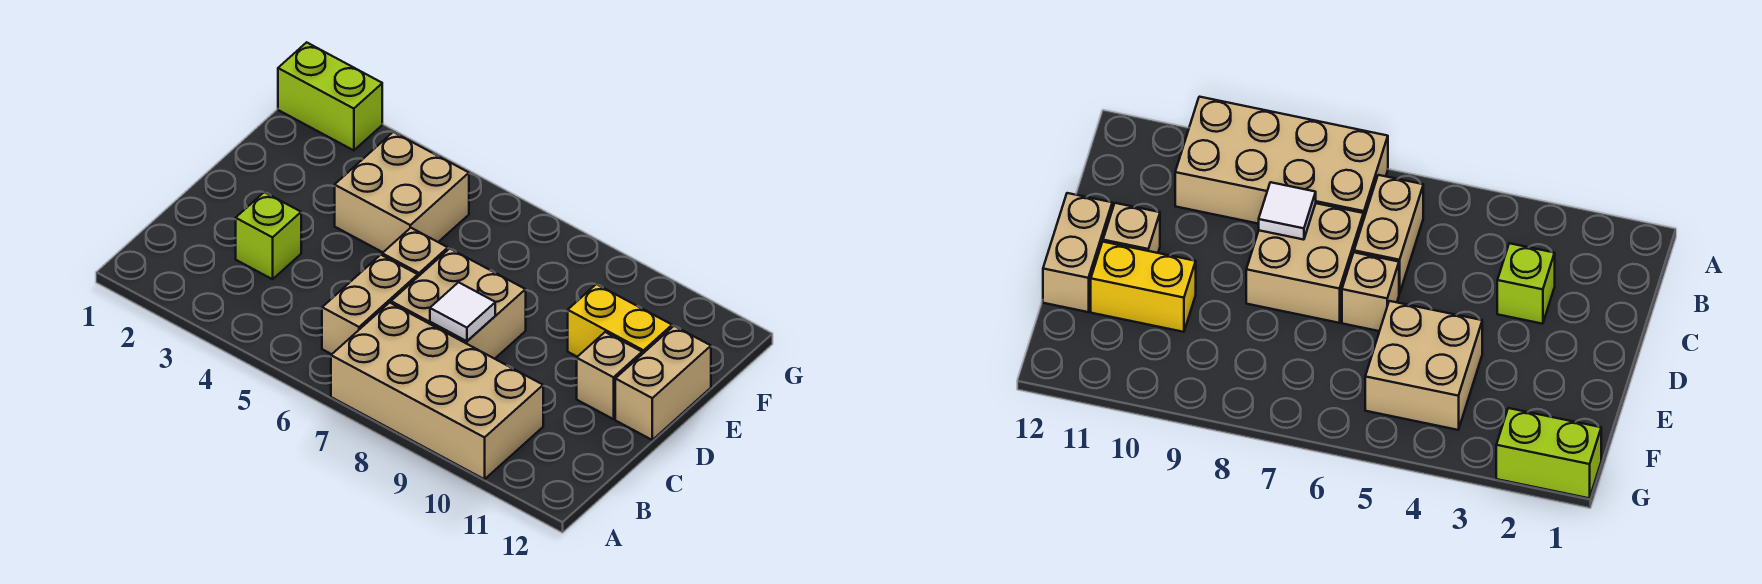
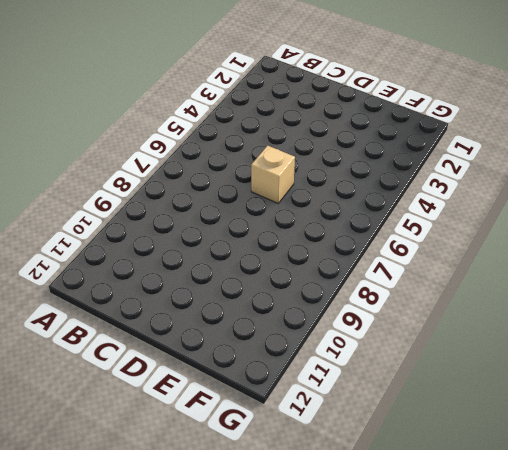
none -> tan brick A7:B10 level 1
none -> tan brick B6:C6 level 1

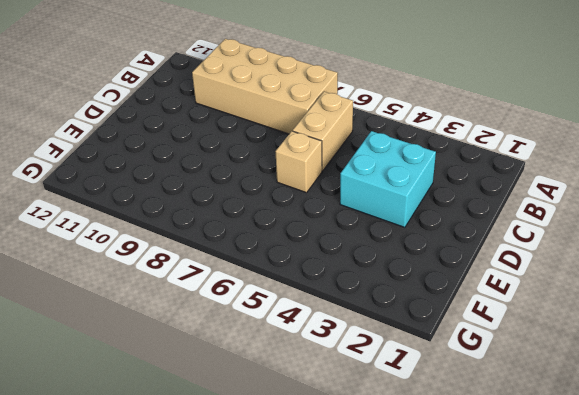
cyan brick C3:D4 level 1 -> lime brick C3 level 1
none -> tan brick C7:D8 level 1
none -> tan brick D11 level 1

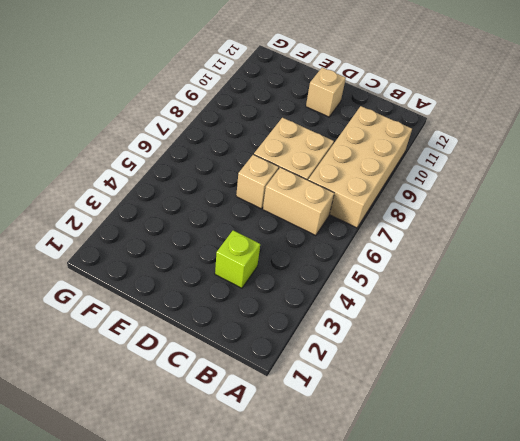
none -> tan brick D12:E12 level 1
none -> tan brick E4:F5 level 1

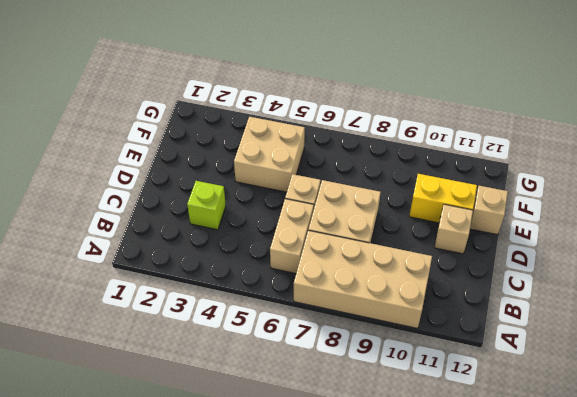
tan brick E12 level 1 -> tan brick D12:E12 level 1
none -> lime brick G1:G2 level 1
none -> white tile C8 level 2

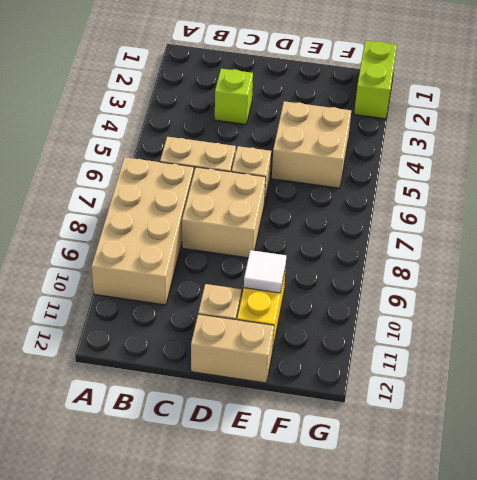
white tile E10 level 2 -> white tile C8 level 2

